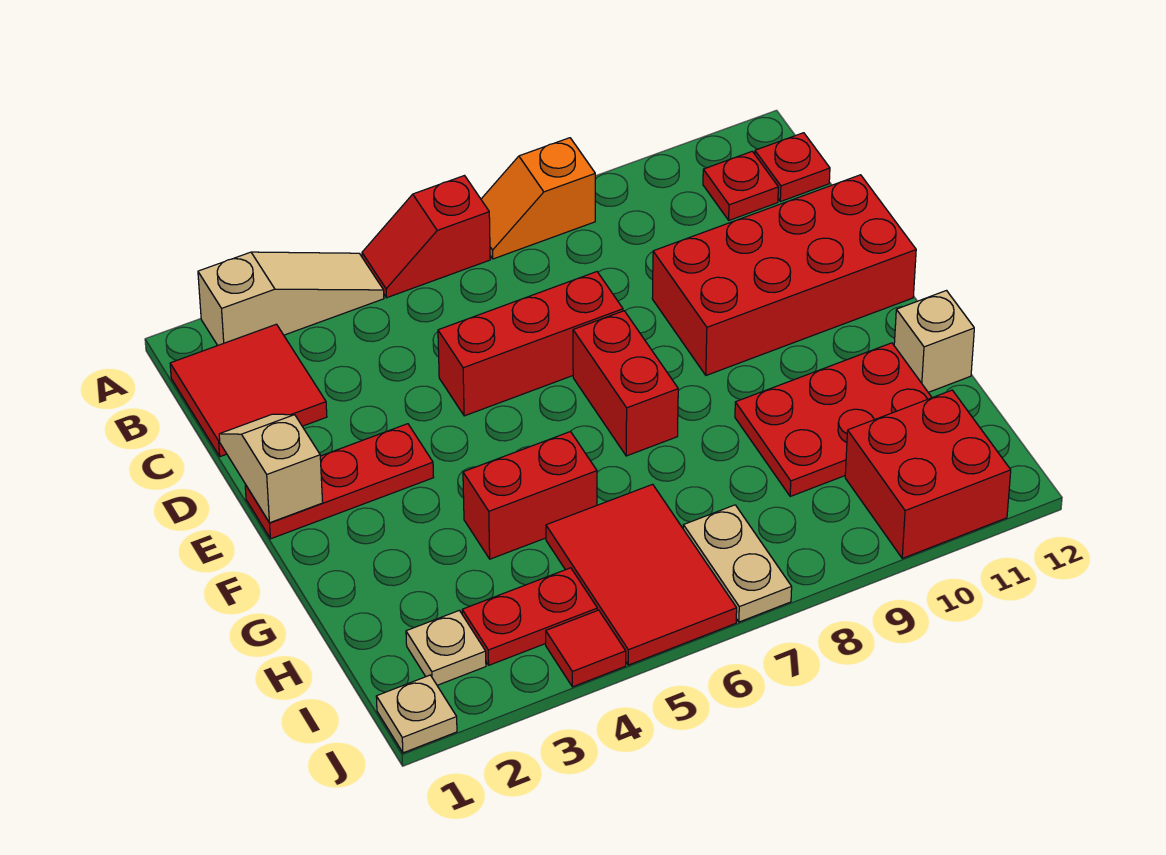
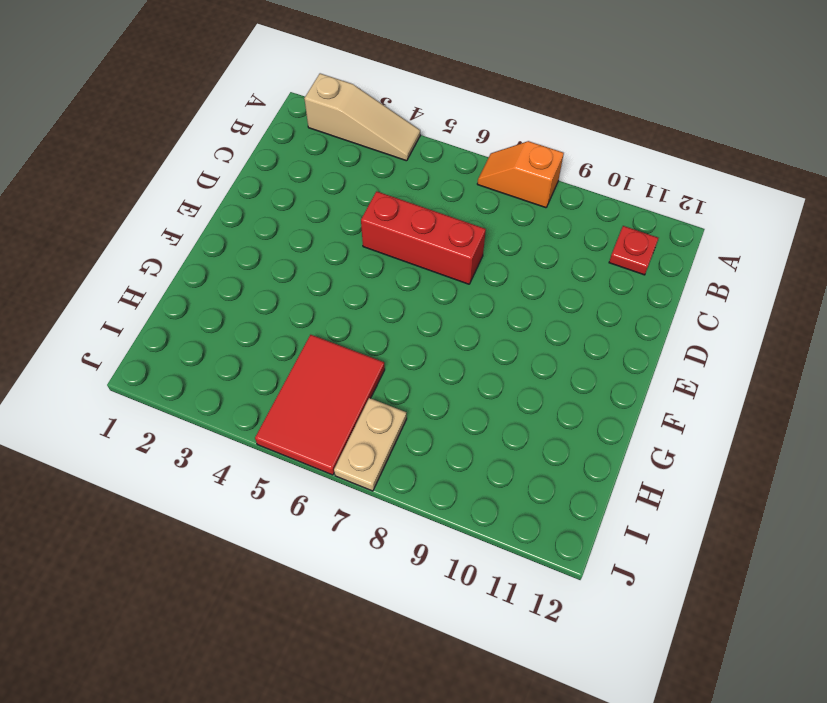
none -> red slope A5:A6 level 1 top 6
none -> red tile B1:C2 level 1
none -> red plate B12 level 1

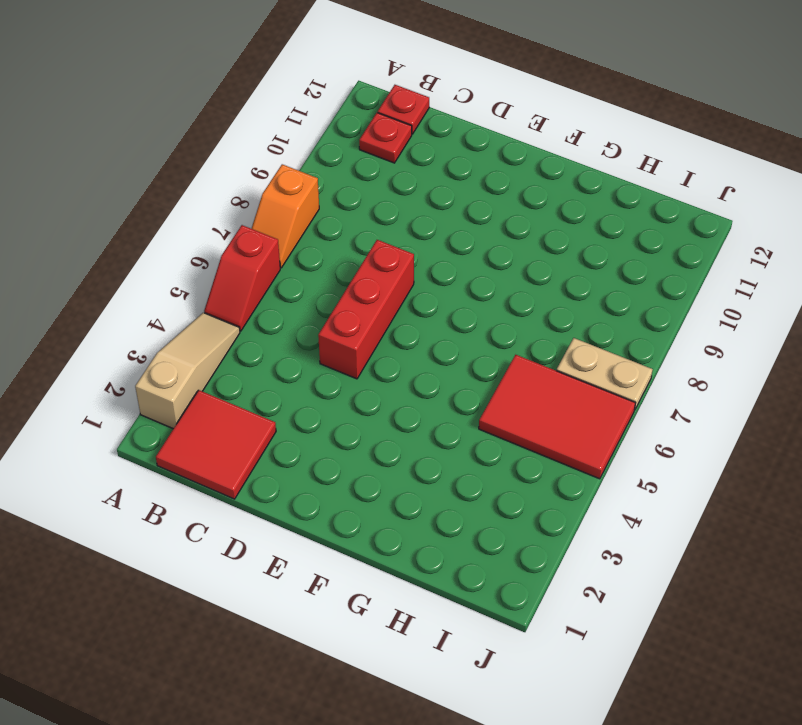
none -> red brick D9:E12 level 1
none -> red plate E1:E3 level 1
none -> red brick E7:F7 level 1

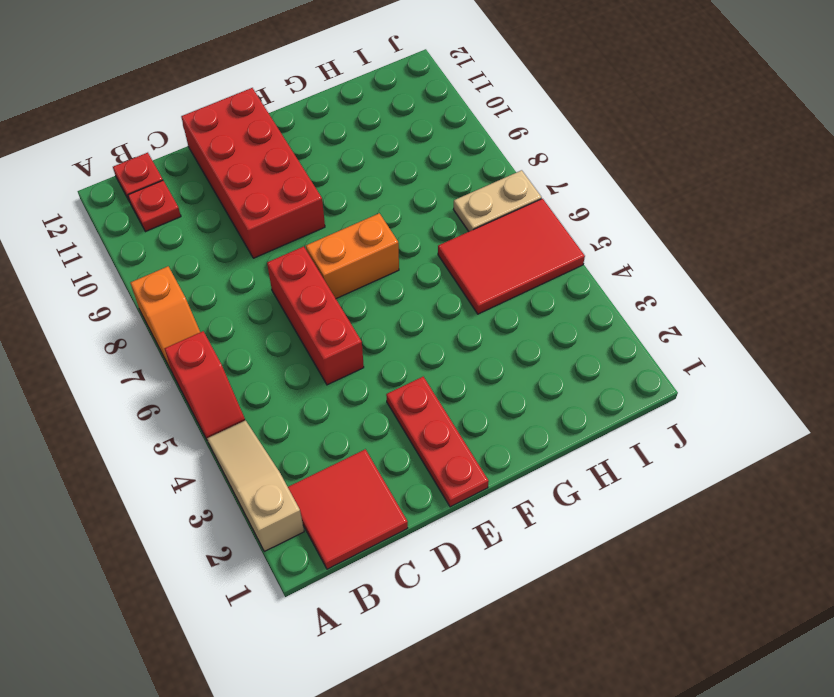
orange brick E7:F7 level 1 -> red brick E7:F7 level 1
none -> red brick G4:G5 level 1
none -> red plate G9:H11 level 1
none -> tan brick G12 level 1

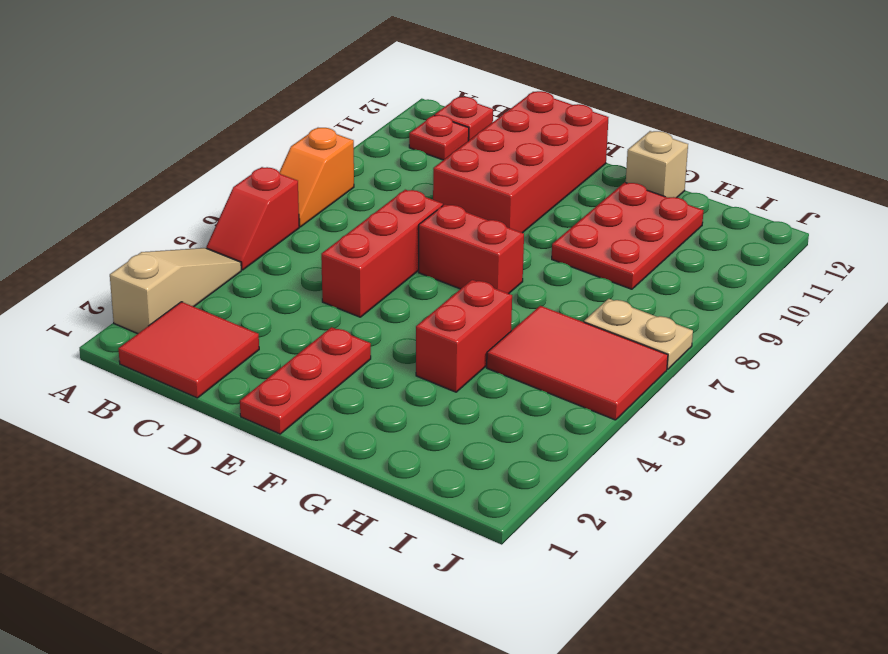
none -> tan plate I2 level 1
none -> red plate I3:I4 level 1
none -> red brick I10:J11 level 1

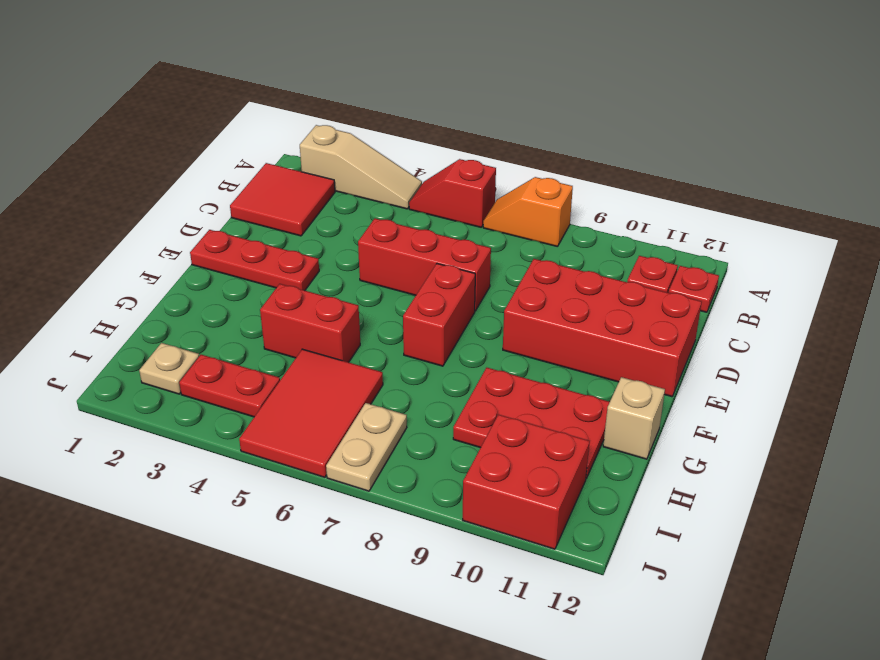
none -> tan plate J1 level 1
none -> red tile J4 level 1
none -> tan slope D1:E1 level 2 top E

